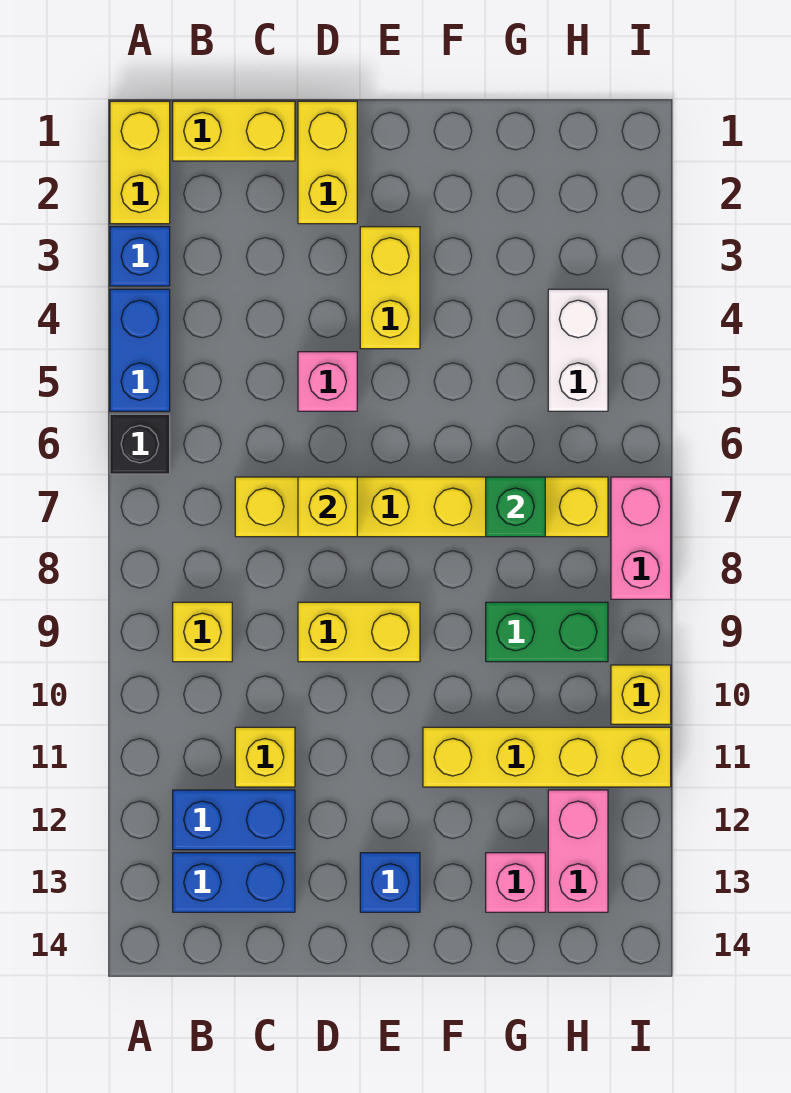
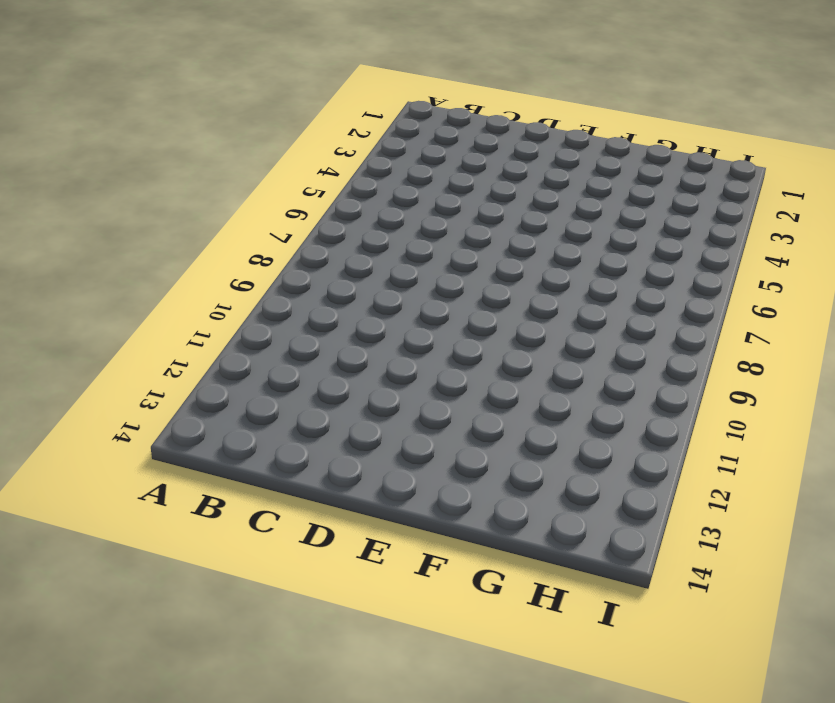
none -> yellow brick A1:A2 level 1
none -> blue brick A3 level 1
none -> blue brick A4:A5 level 1

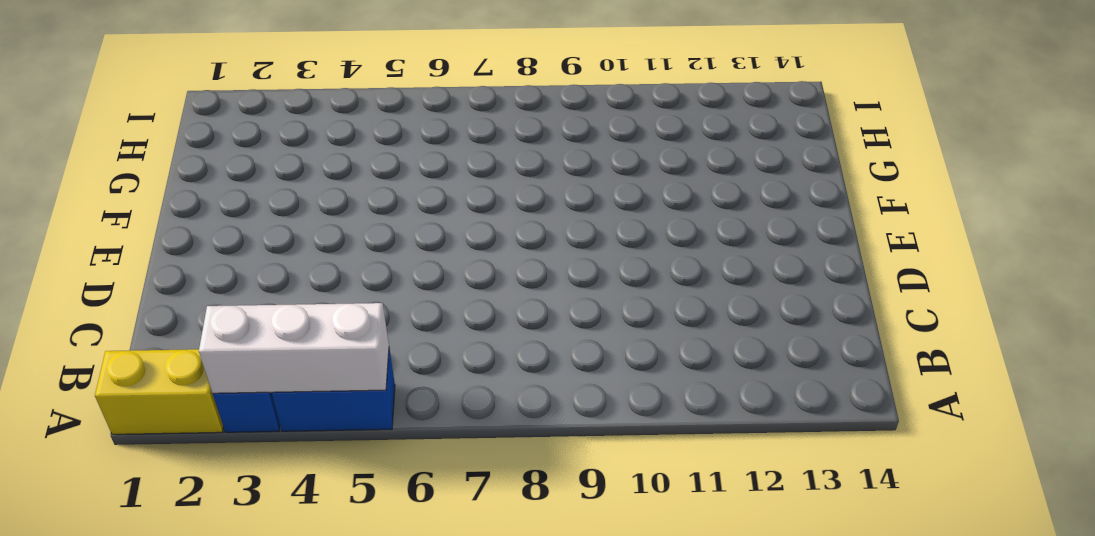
white brick A3:A5 level 2 -> none
none -> black brick A6 level 1
none -> yellow brick B1:C1 level 1
none -> yellow brick B9 level 1

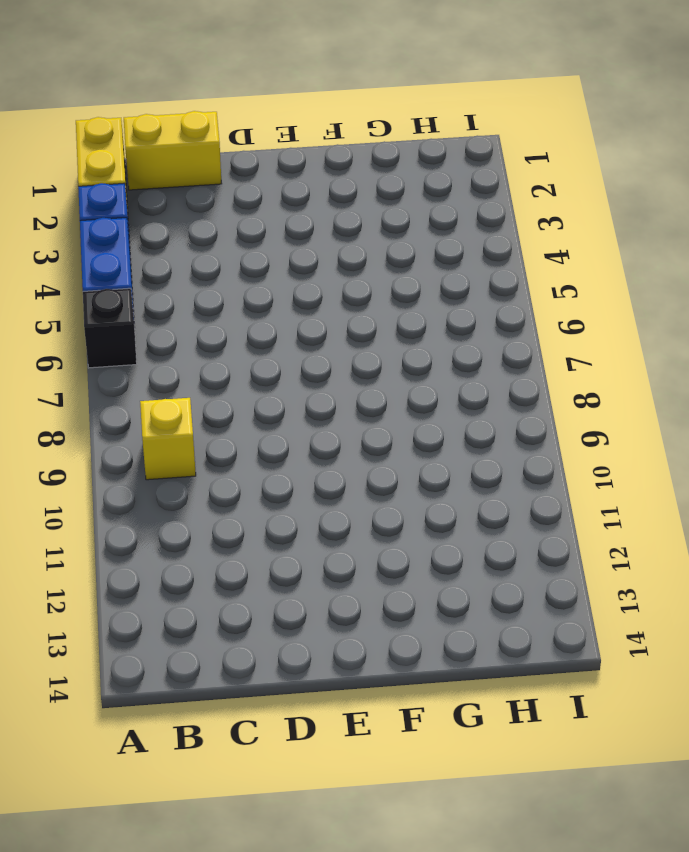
none -> blue brick B12:C12 level 1
none -> blue brick B13:C13 level 1
none -> yellow brick C7:H7 level 1

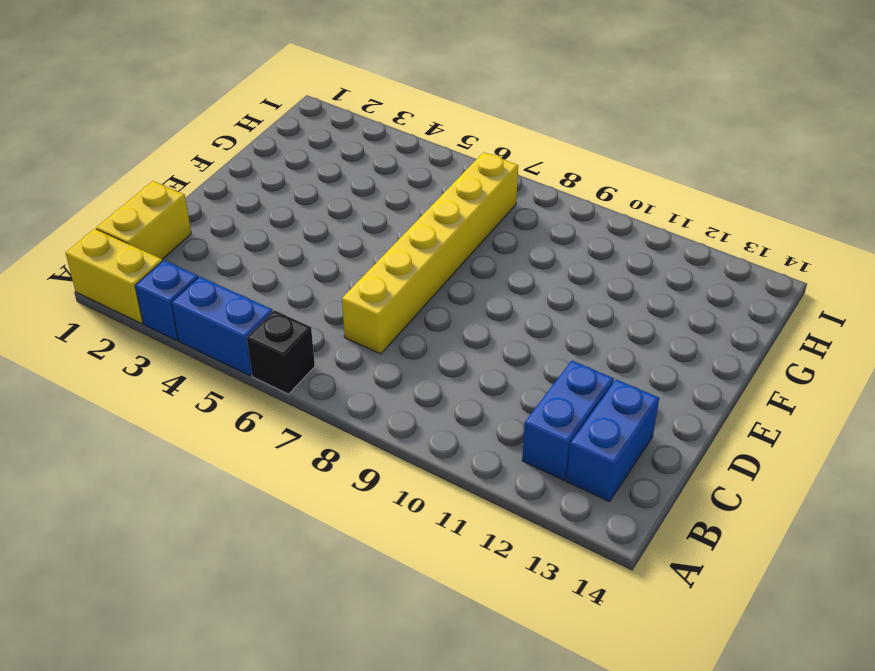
none -> yellow brick B9 level 1
none -> yellow brick C11 level 1
none -> yellow brick D1:D2 level 1

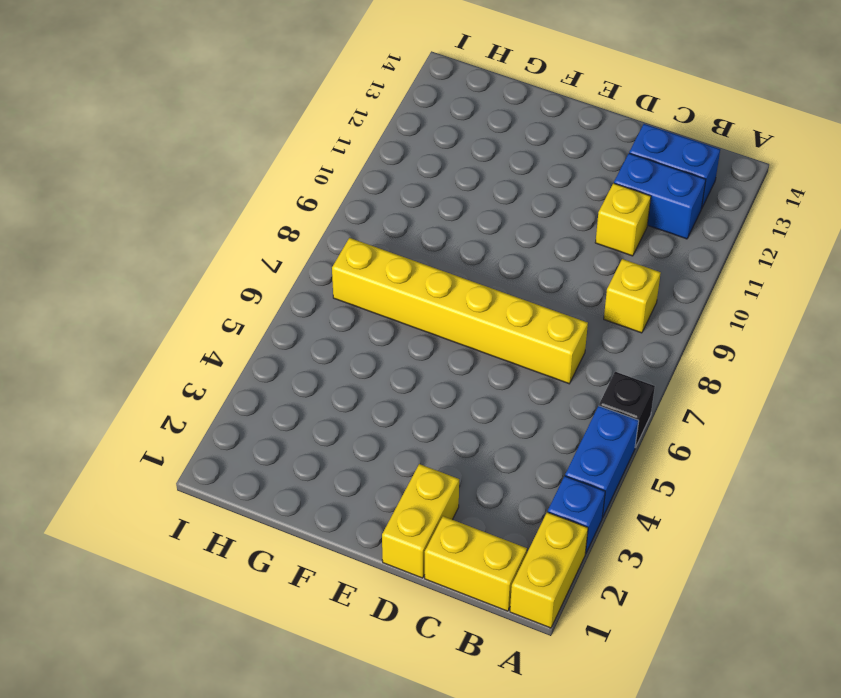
none -> pink brick D5 level 1
none -> yellow brick D9:E9 level 1
none -> yellow brick E3:E4 level 1

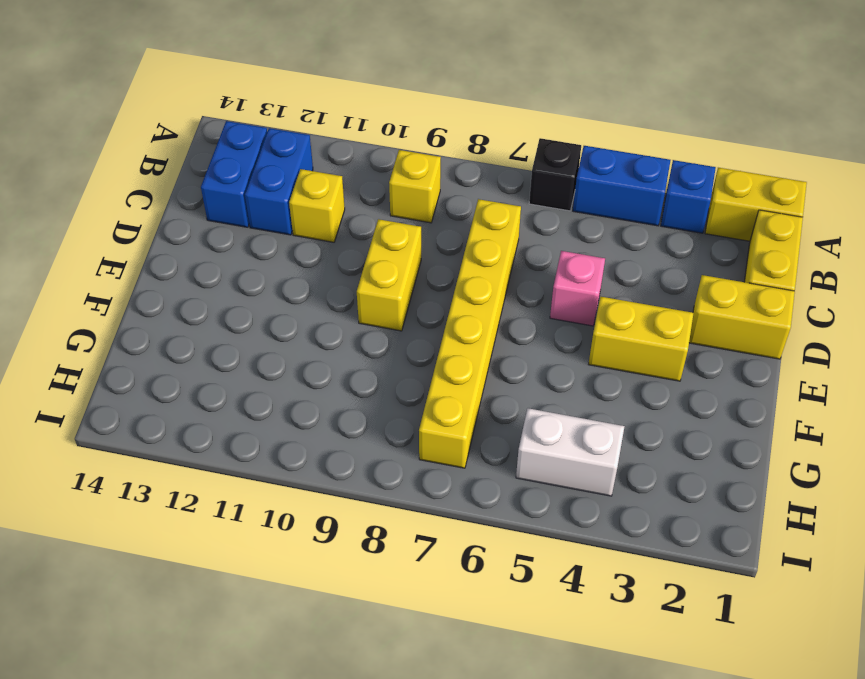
none -> blue brick E13 level 1
none -> yellow brick F11:I11 level 1
none -> green brick G9:H9 level 1

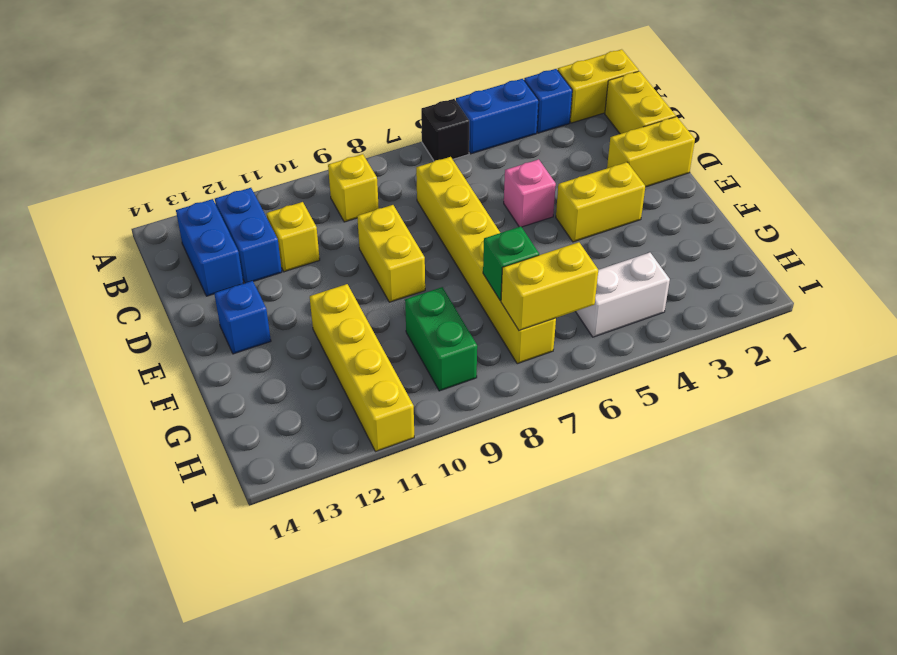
yellow brick H6:H7 level 2 -> none
none -> pink brick G13 level 1
none -> pink brick H12:H13 level 1
none -> pink brick I7:I8 level 1

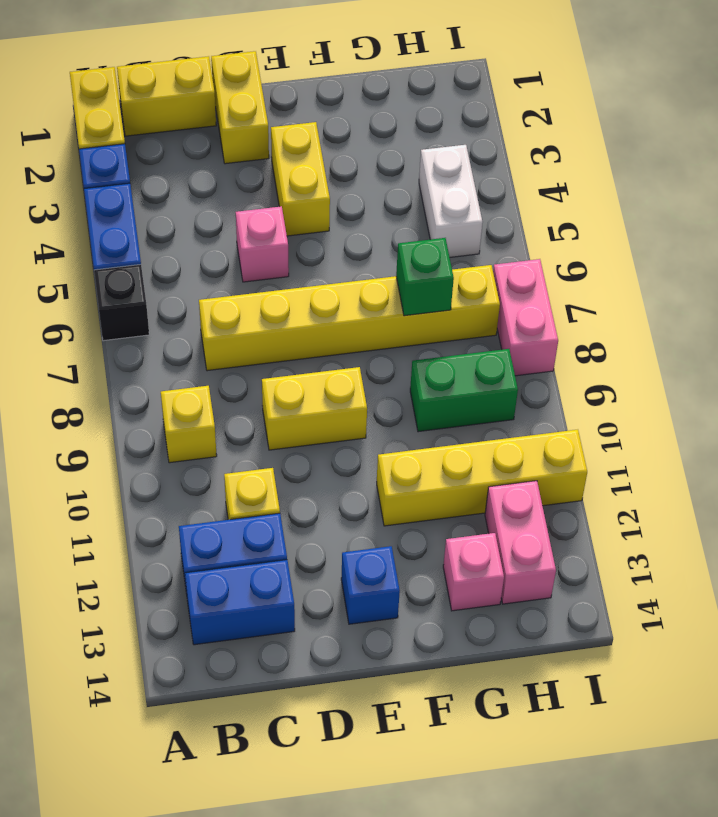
none -> yellow brick I10 level 1
none -> yellow brick D7 level 2

